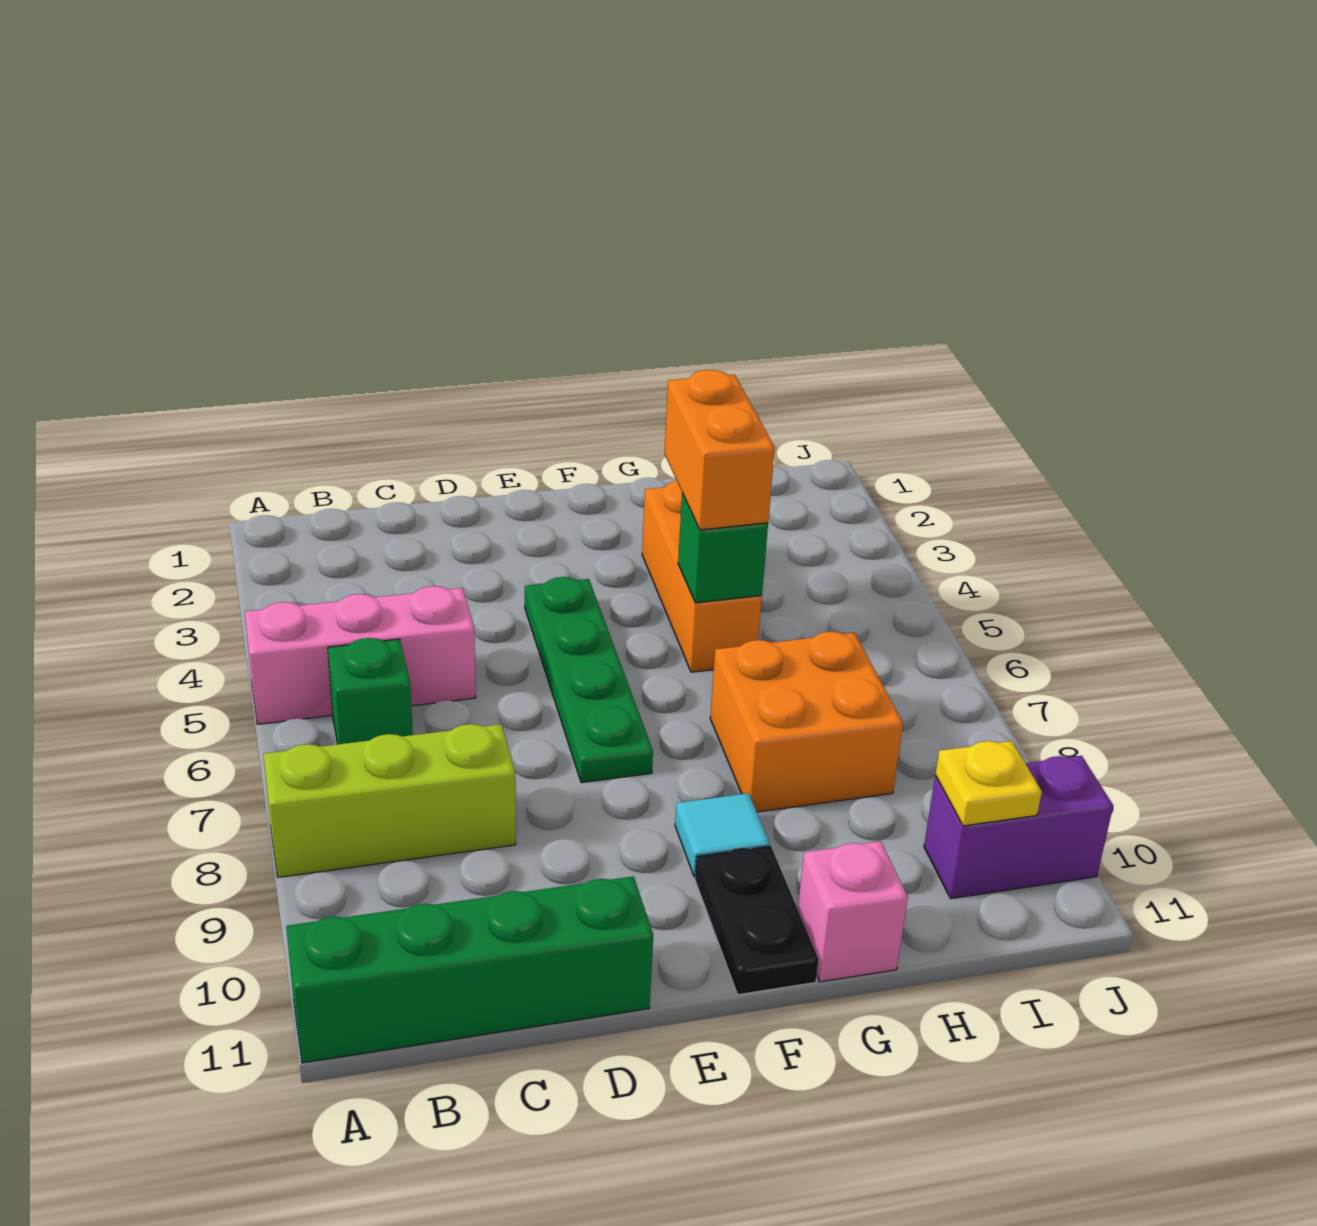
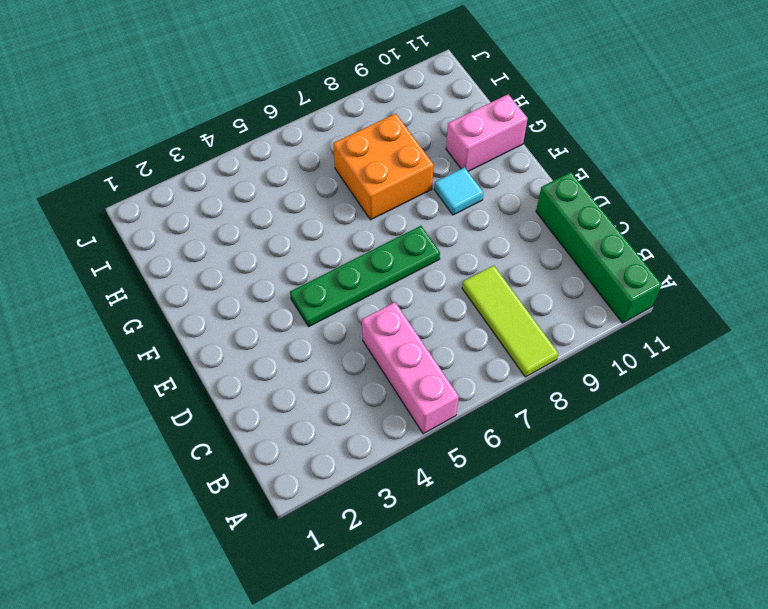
lime tile A8:C8 level 1 -> lime brick A8:C8 level 1
pink brick G10:G11 level 1 -> pink brick G11 level 1
none -> green brick B6 level 1
none -> black plate F10:F11 level 1
none -> orange brick G3:G5 level 1

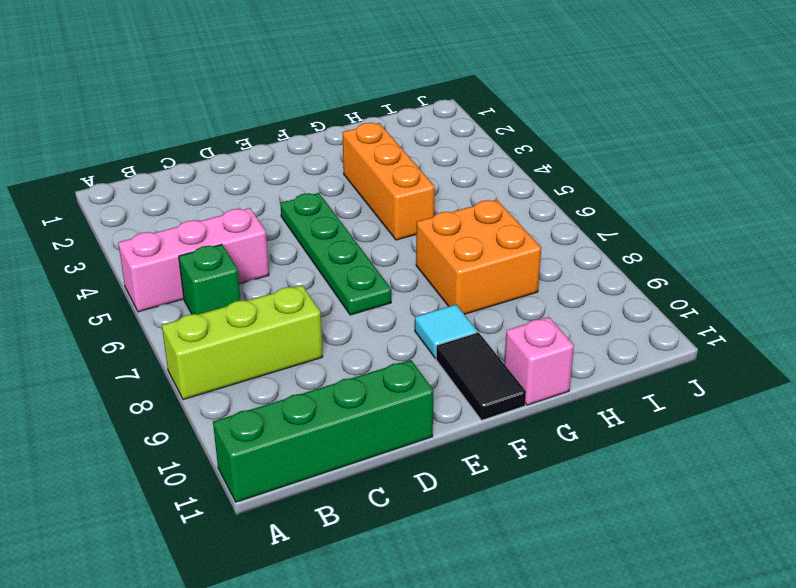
black tile F10:F11 level 1 -> black plate F10:F11 level 1
none -> purple brick I10:J10 level 1
none -> green brick G5 level 2
none -> yellow plate I10 level 2

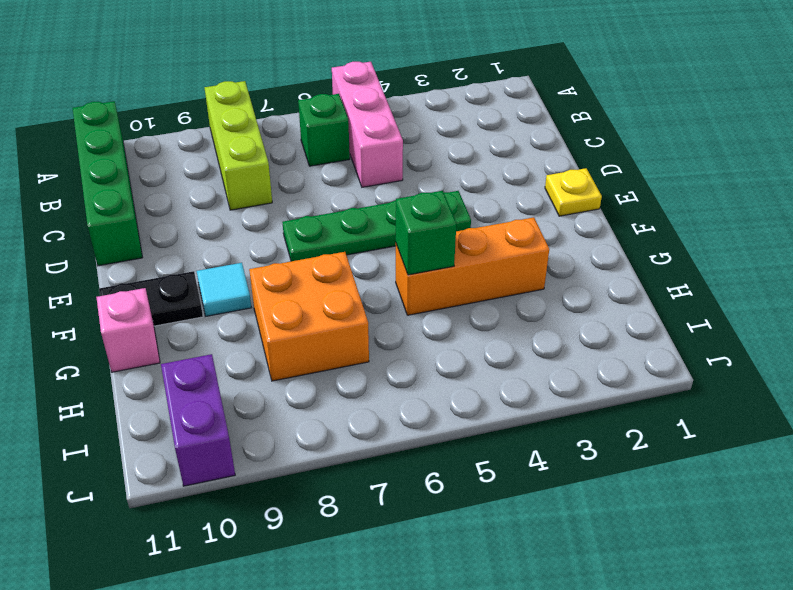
yellow plate E1 level 1 -> yellow plate I10 level 2
none -> orange brick G4:G5 level 3

